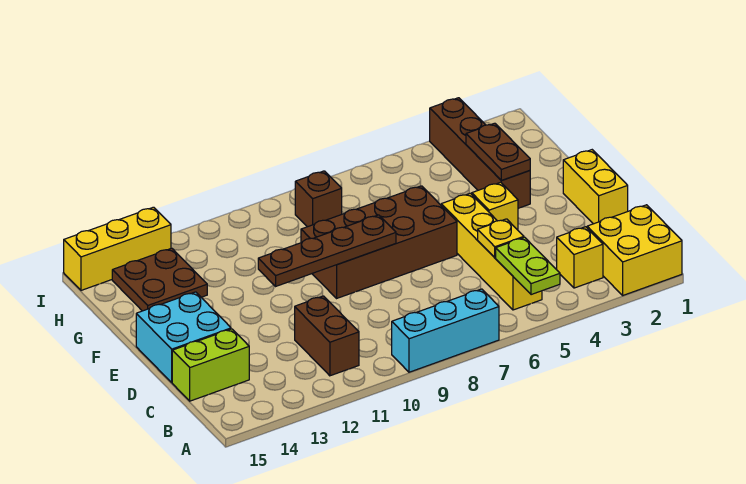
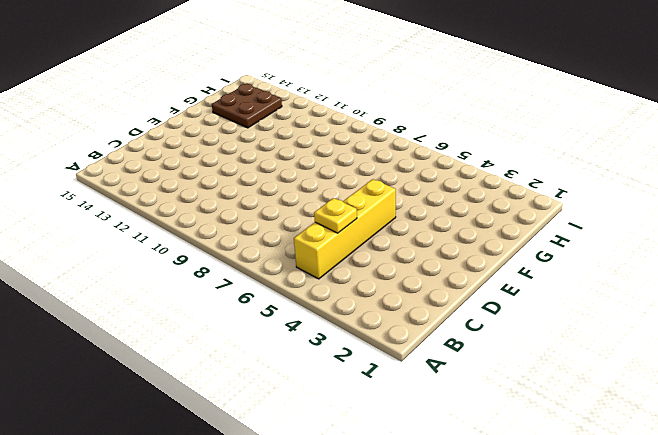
none -> yellow brick A1:B2 level 1
none -> cyan brick A7:A9 level 1
none -> yellow brick B3 level 1

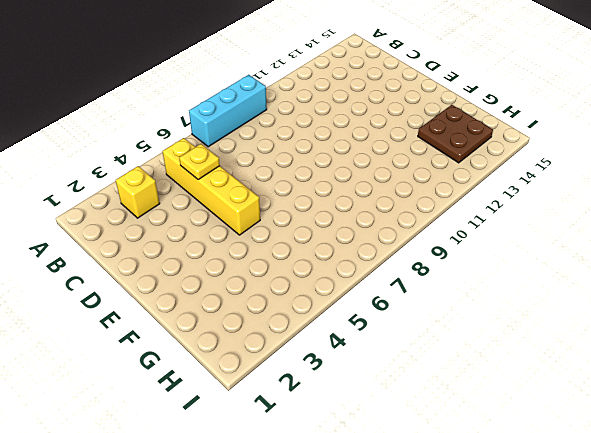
none -> yellow brick A1:B2 level 1
none -> brown brick B11:C11 level 1
none -> lime brick C14:C15 level 1

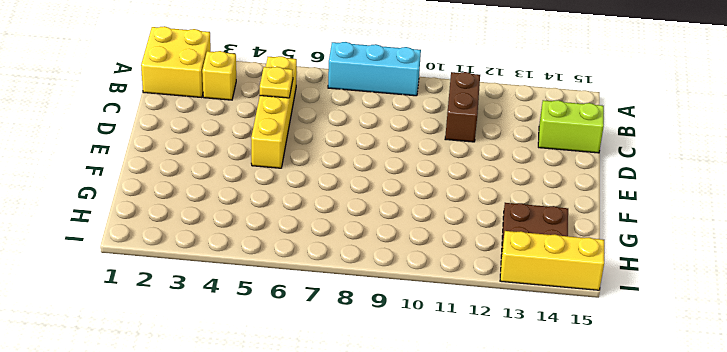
none -> yellow brick D1:E1 level 1
none -> cyan brick D14:E15 level 1
none -> yellow brick E4 level 1

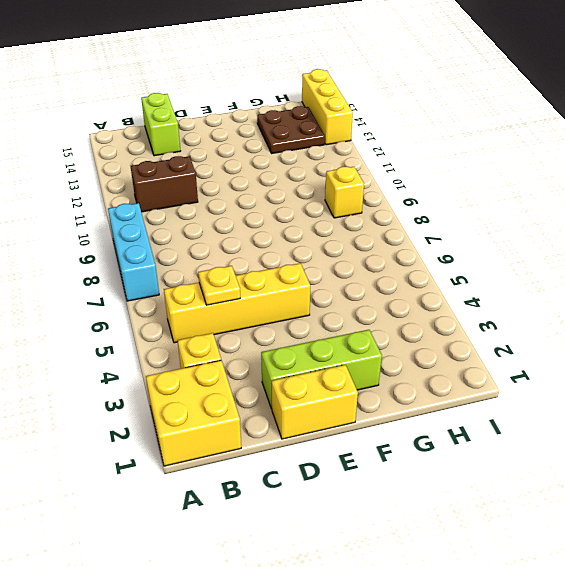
lime brick D2:F2 level 1 -> none
yellow brick H9 level 1 -> yellow brick E4 level 1
none -> cyan brick D14:E15 level 1
none -> brown brick E6:F9 level 1
none -> brown brick F3:I3 level 1

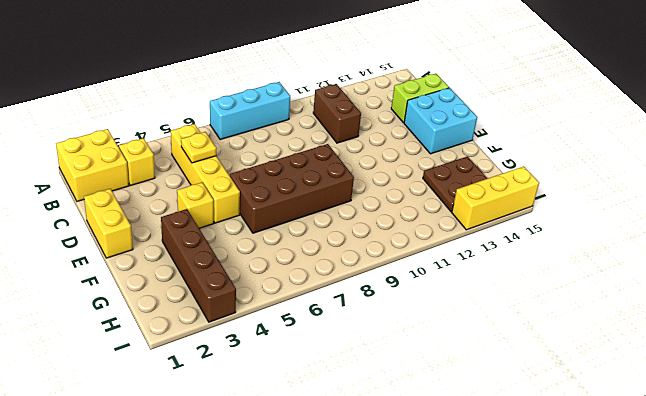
none -> brown brick H8 level 1
none -> lime plate A5:B5 level 2
none -> brown plate E8:E11 level 2

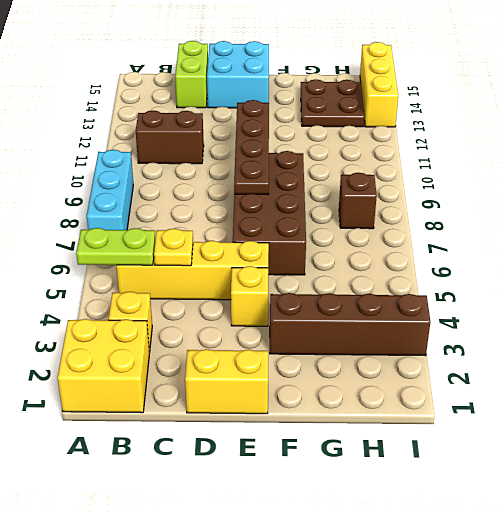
none -> brown plate F3:G3 level 2

